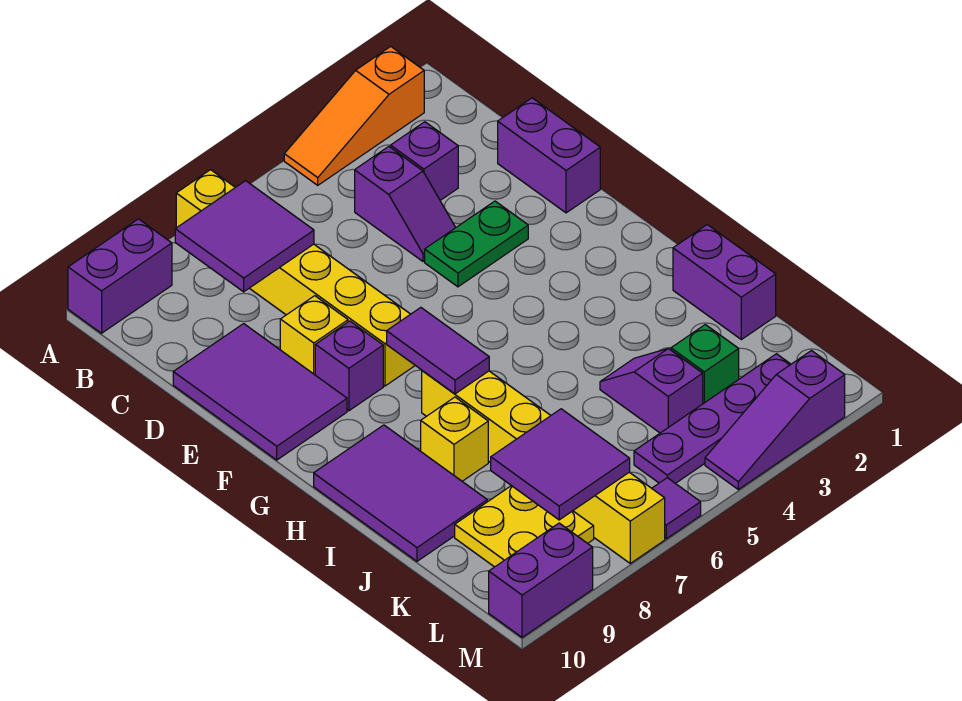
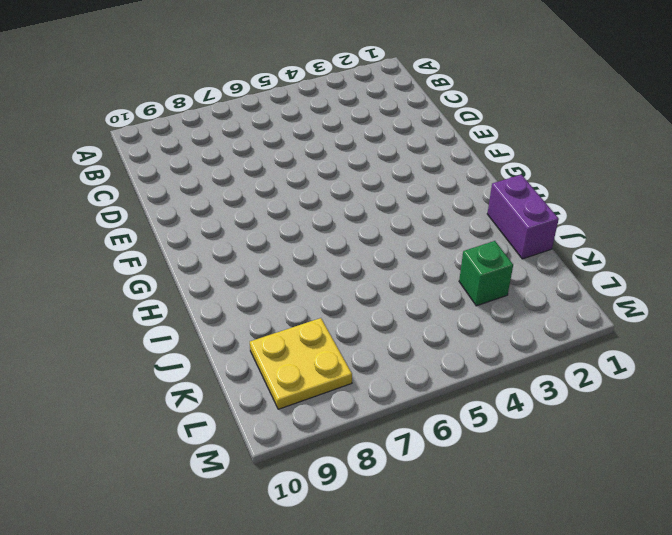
none -> orange slope A2:A4 level 1 top 2
none -> yellow brick A7:F7 level 1
none -> purple brick A9:A10 level 1

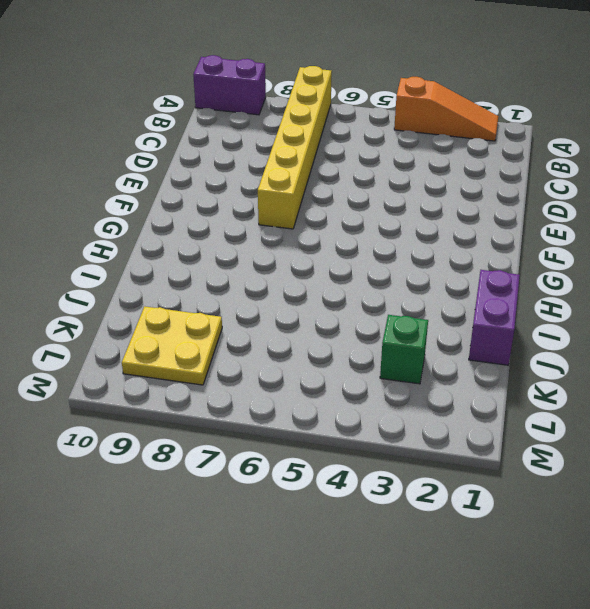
orange slope A2:A4 level 1 top 4 -> orange slope A2:A4 level 1 top 2
none -> purple brick C3 level 1
none -> purple slope C4:D4 level 1 top C
none -> purple brick D1:E1 level 1

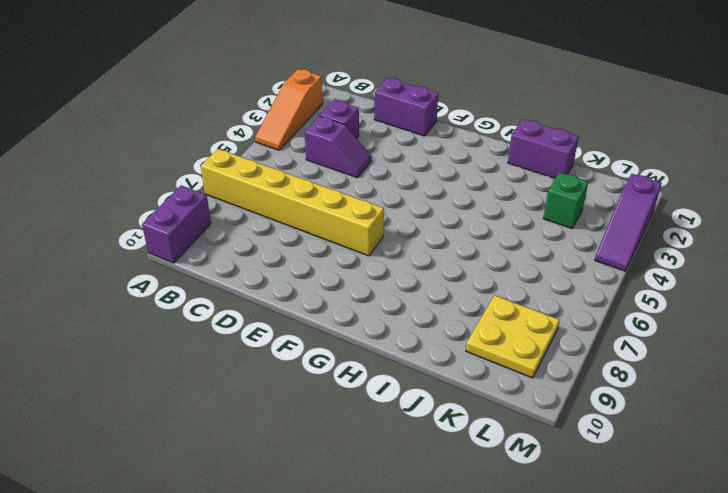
none -> purple tile D9:F10 level 1
none -> green plate E3:E4 level 1
none -> yellow brick E8 level 1

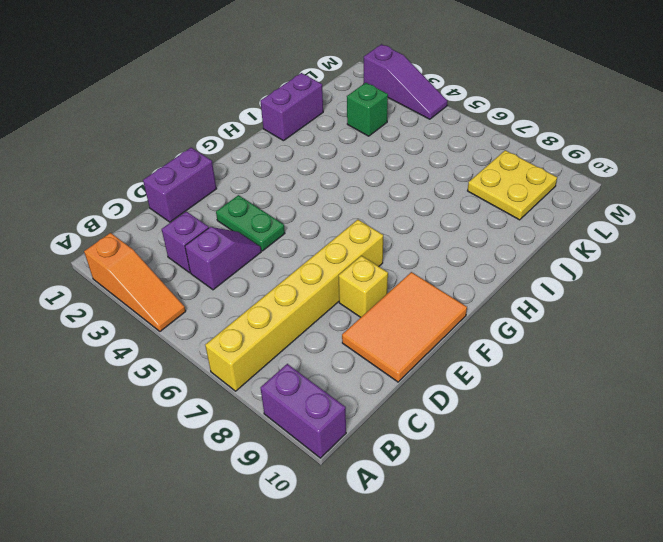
orange tile D9:F10 level 1 -> purple tile D9:F10 level 1
none -> purple brick F8 level 1
none -> yellow brick H7:M7 level 1
none -> purple tile H9:J10 level 1

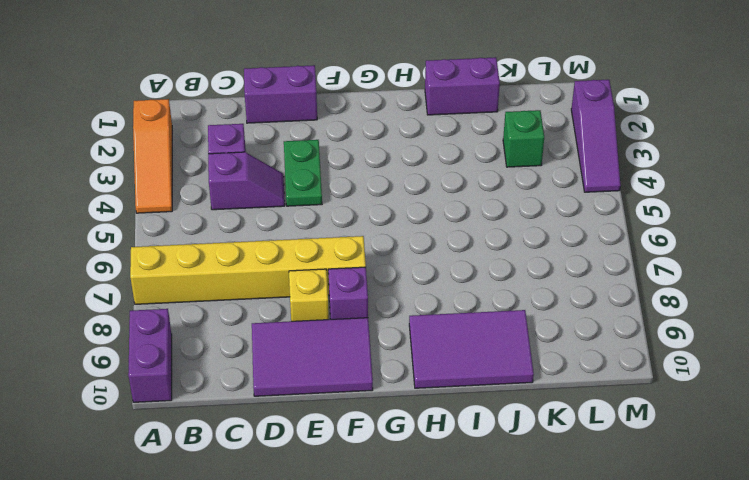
none -> yellow brick H7:M7 level 1
none -> yellow brick I8 level 1
none -> purple slope J4:K4 level 1 top K

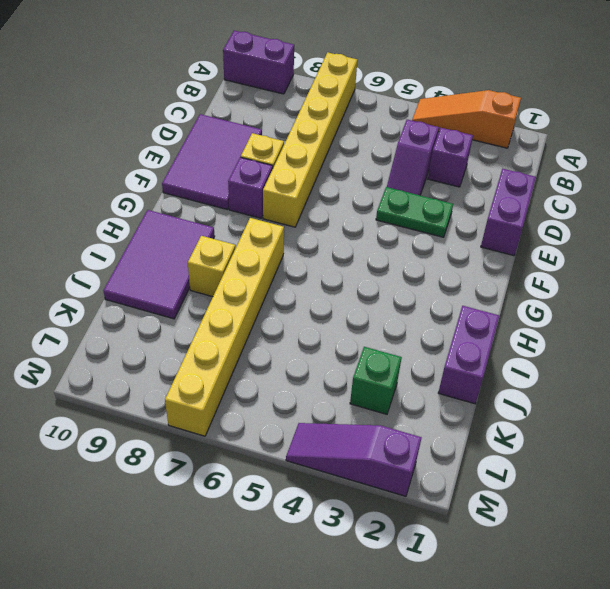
none -> purple slope J4:K4 level 1 top K
none -> yellow plate K8:L9 level 1
none -> purple plate L2:L5 level 1

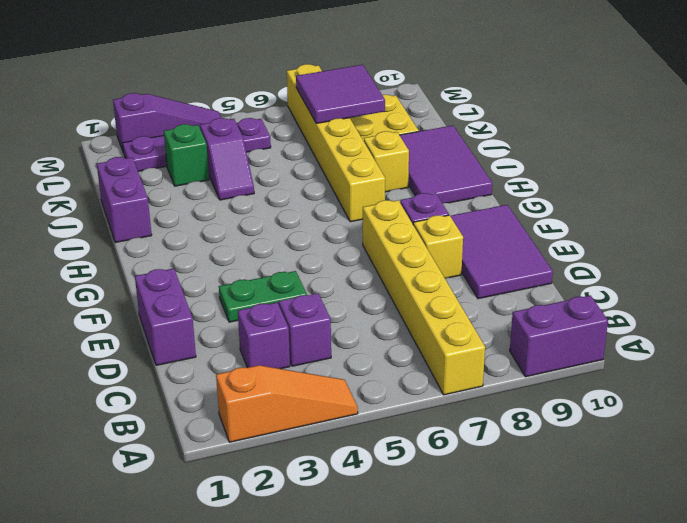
none -> purple tile M6 level 1
none -> purple brick M9:M10 level 1
none -> purple tile B7:C8 level 2

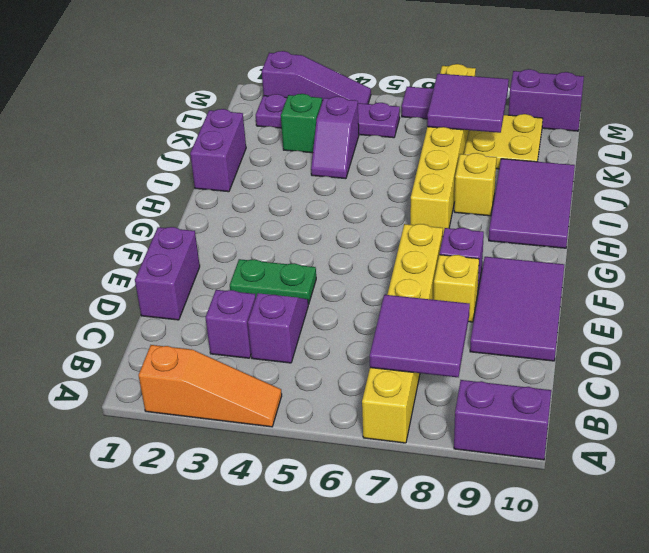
none -> purple tile G7:H7 level 2

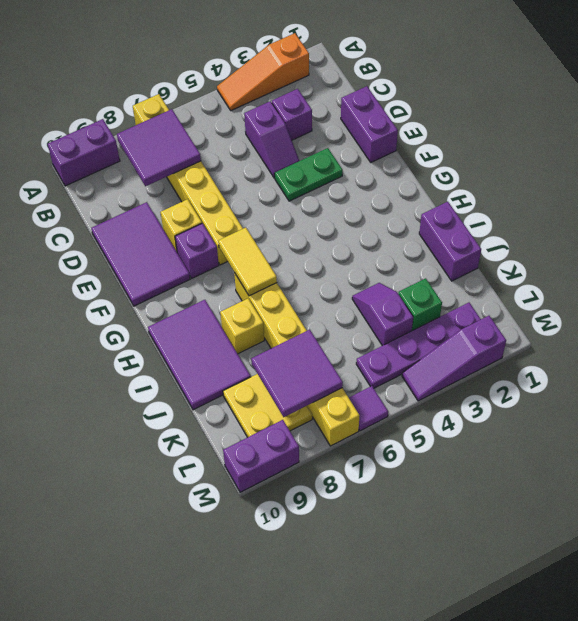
yellow tile G7:H7 level 2 -> purple tile G7:H7 level 2

